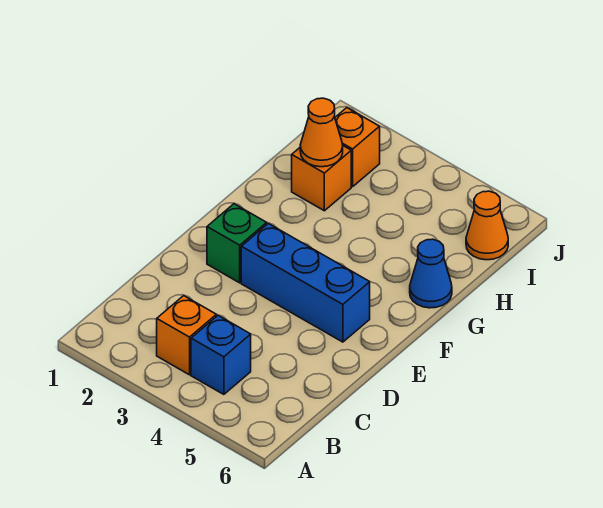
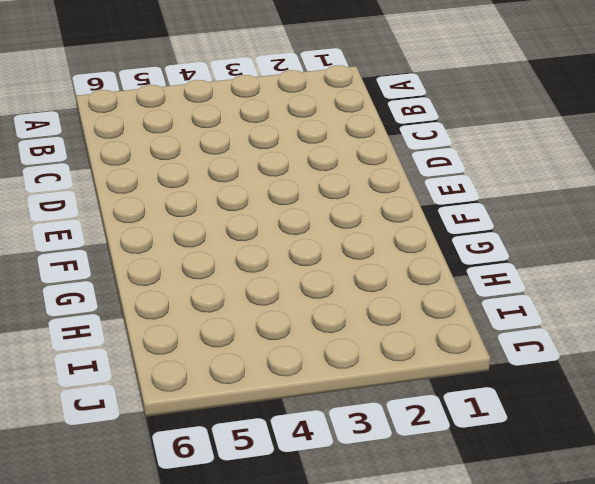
none -> orange brick B3 level 1
none -> blue brick B4 level 1

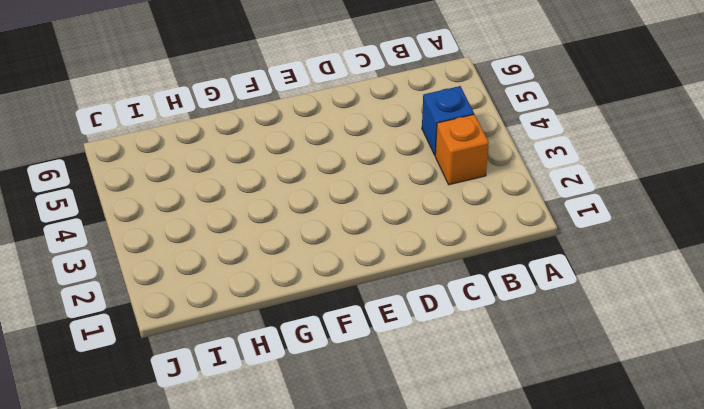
none -> green brick E2 level 1
none -> blue brick E3:E5 level 1

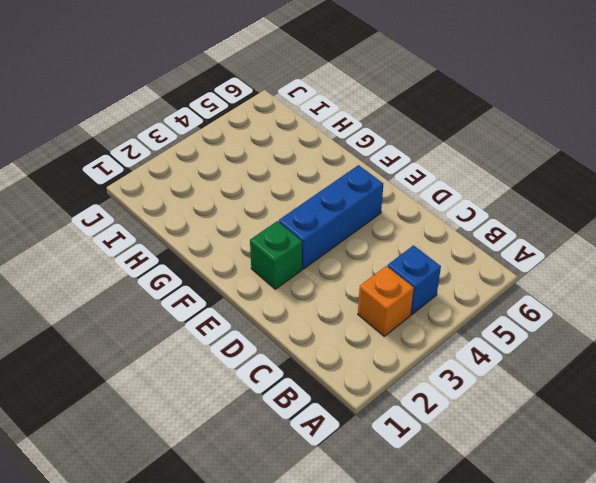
none -> blue cone G6 level 1
none -> orange brick H2 level 1

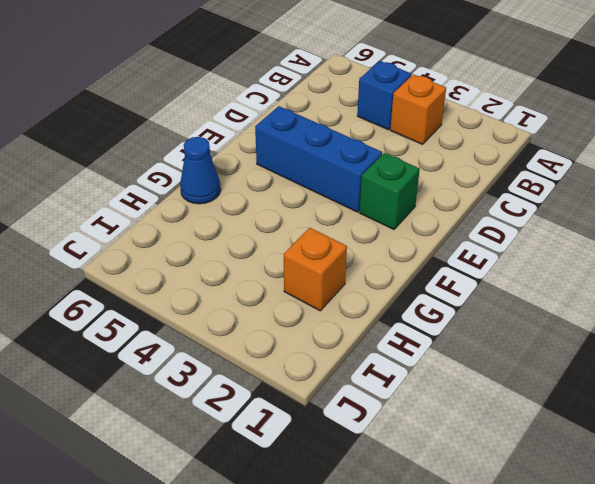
none -> orange brick I2 level 1
none -> orange cone I6 level 1

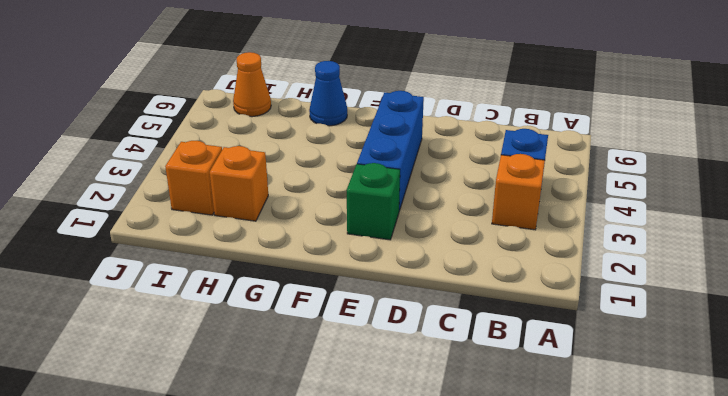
none -> orange cone H2 level 2

